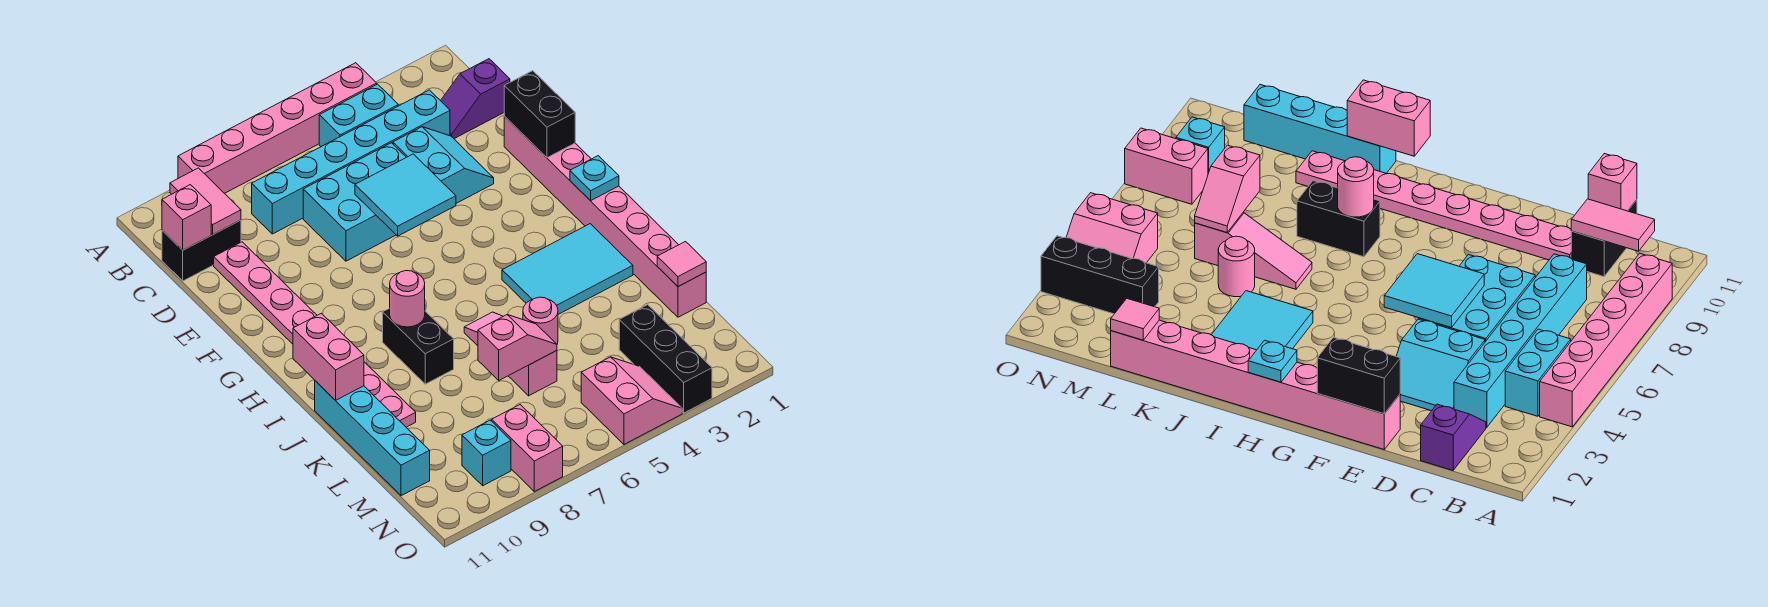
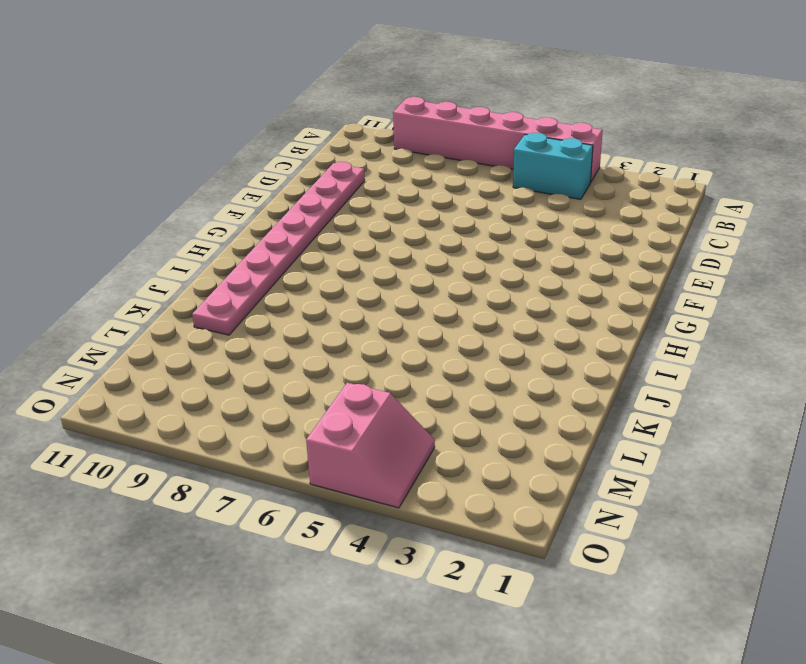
none -> purple slope C1:C2 level 1 top 1
none -> cyan brick C3:C8 level 1
none -> black brick C10:C11 level 1

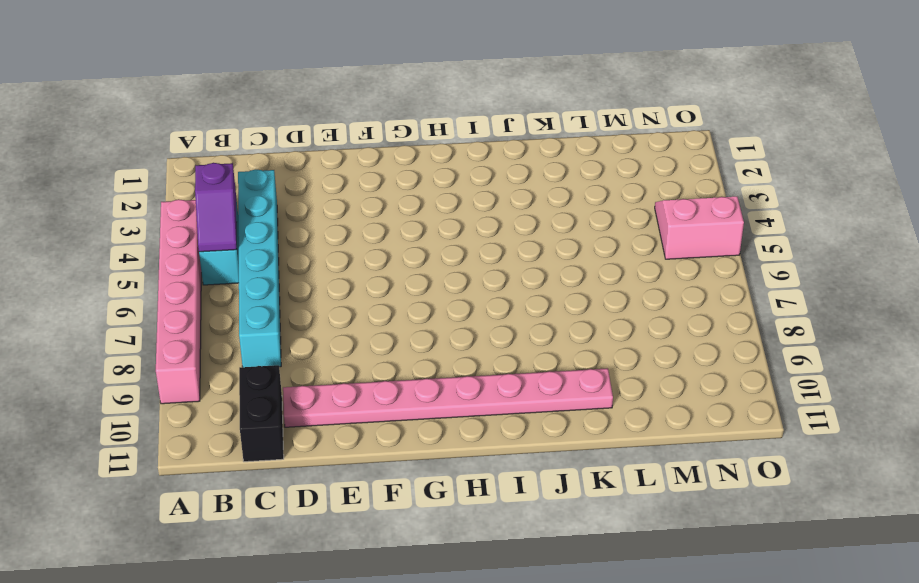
purple slope B4:B5 level 2 top 4 -> purple slope C1:C2 level 1 top 1
none -> cyan slope D3:E4 level 1 top 4
none -> cyan brick D5:E7 level 1
none -> pink brick E1:L1 level 1

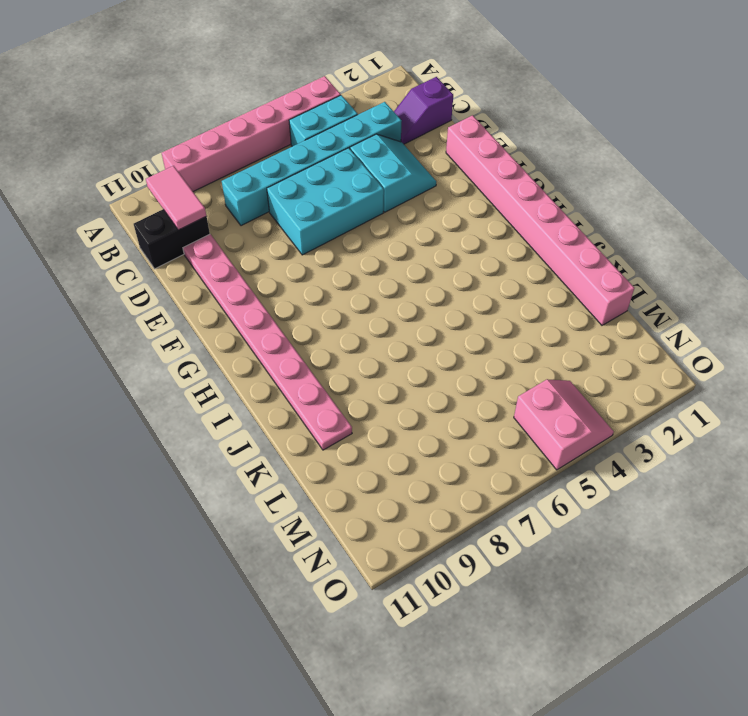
none -> cyan tile I2:J4 level 1
none -> black brick I8:J8 level 1
none -> pink slope J6:L6 level 1 top L

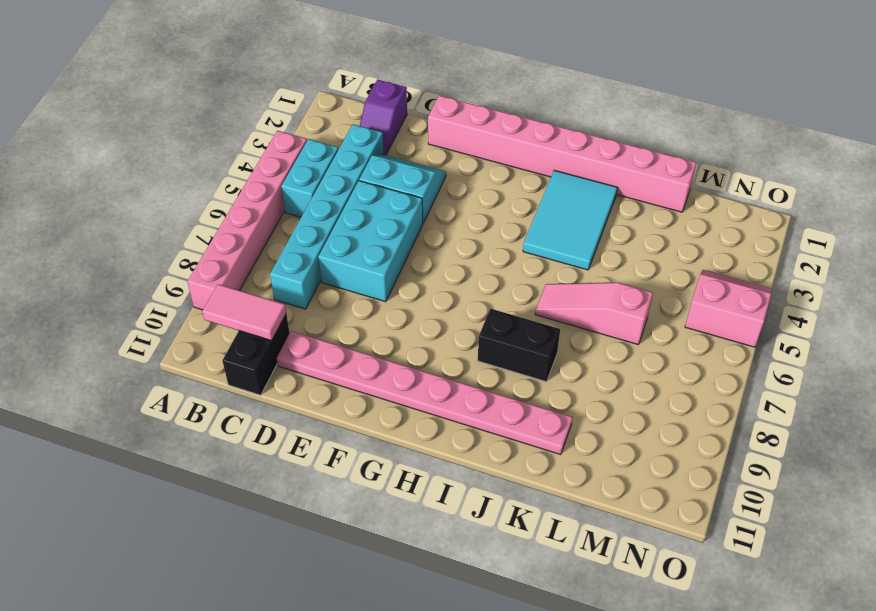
none -> cyan brick J11:M11 level 1
none -> pink round brick K5 level 1
none -> black brick M3:O3 level 1

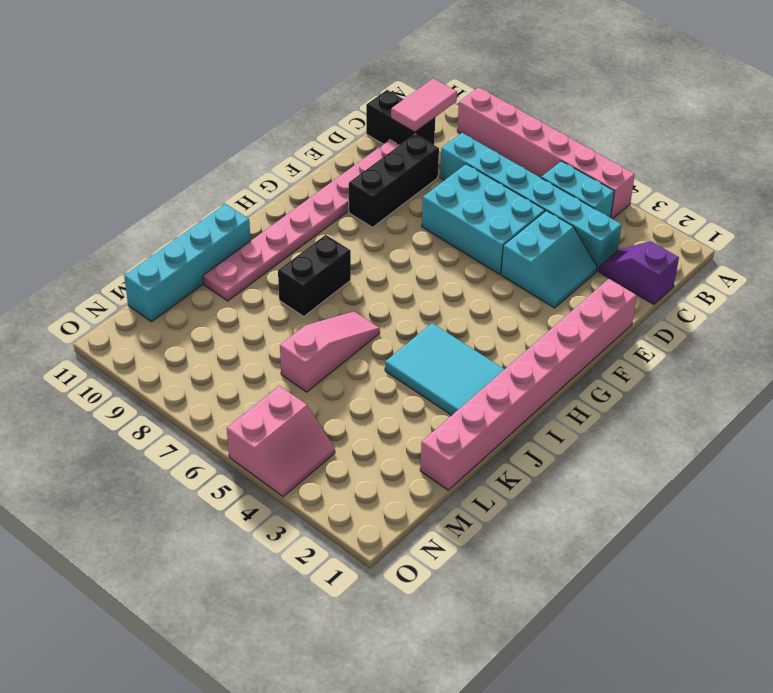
black brick D9:F9 level 1 -> black brick M3:O3 level 1
none -> pink round brick K5 level 1
none -> pink brick N8:O8 level 1
none -> cyan brick N9 level 1

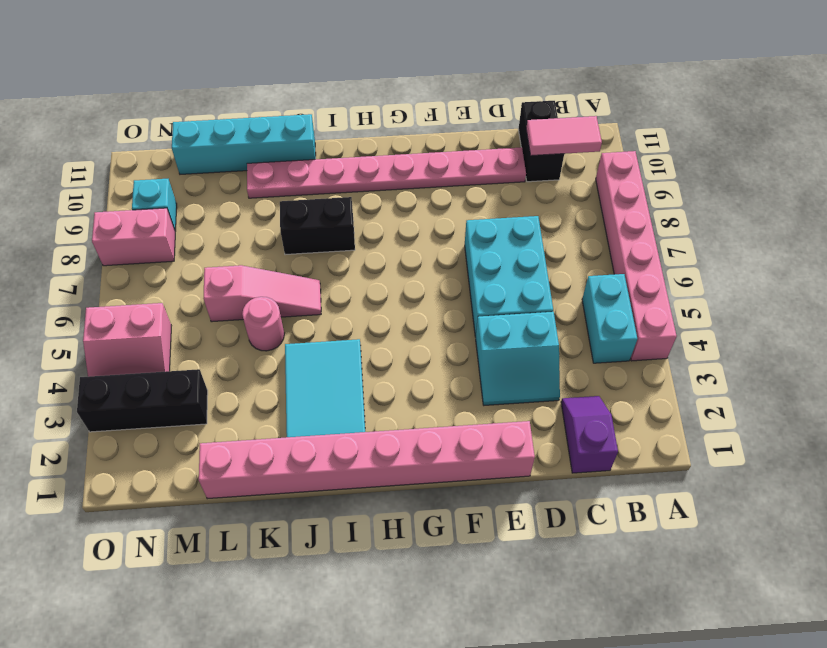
none -> cyan brick C3:C8 level 1
none -> pink brick C11 level 2
none -> black brick E1:F1 level 2

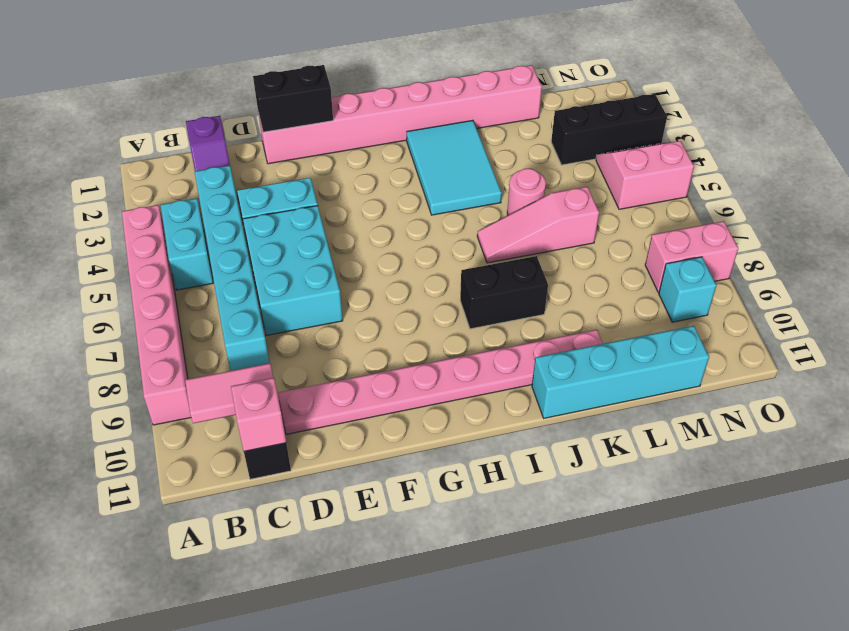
none -> cyan tile E5:F6 level 2
none -> cyan plate H1 level 2
none -> pink round brick I8 level 2

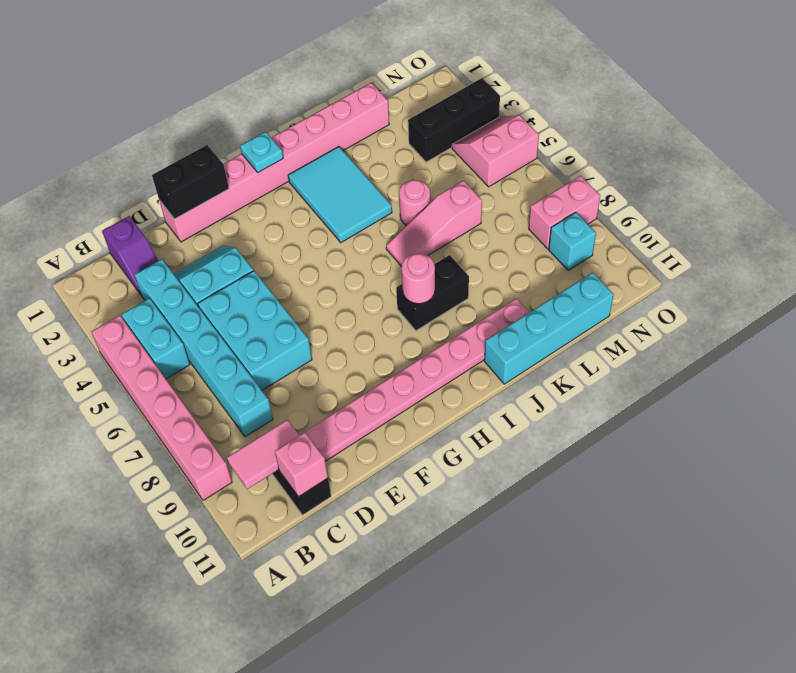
none -> cyan tile E5:F6 level 2
none -> pink brick I11:J11 level 2
none -> pink tile L1 level 2

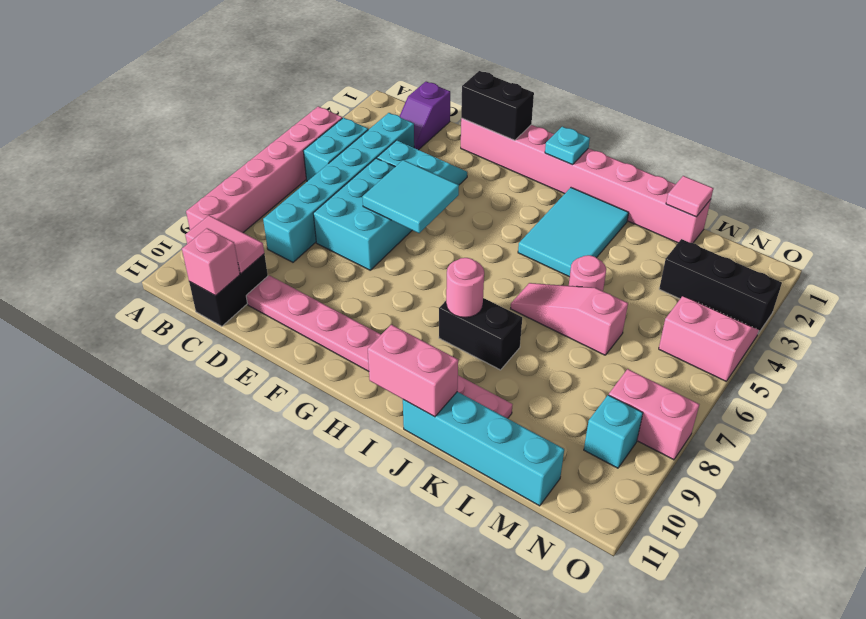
none -> pink slope L6:L7 level 2 top 7

